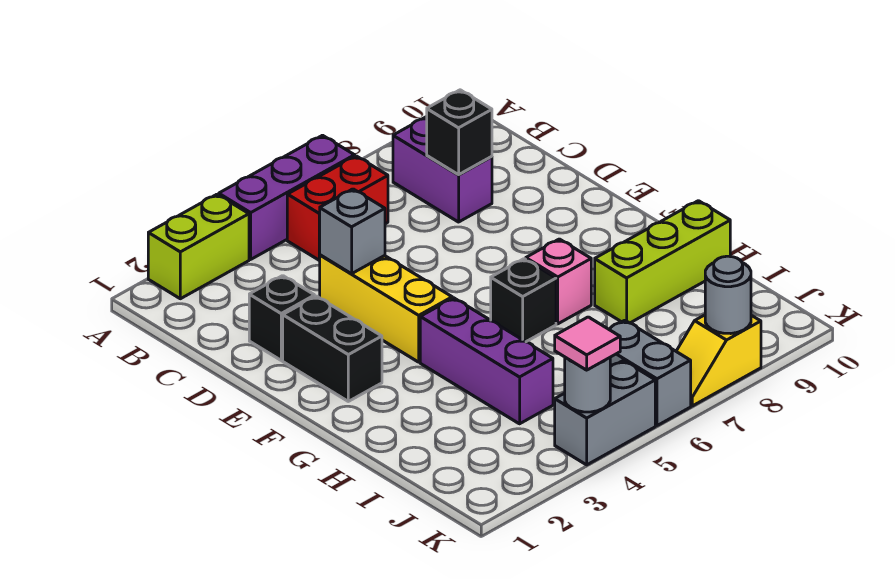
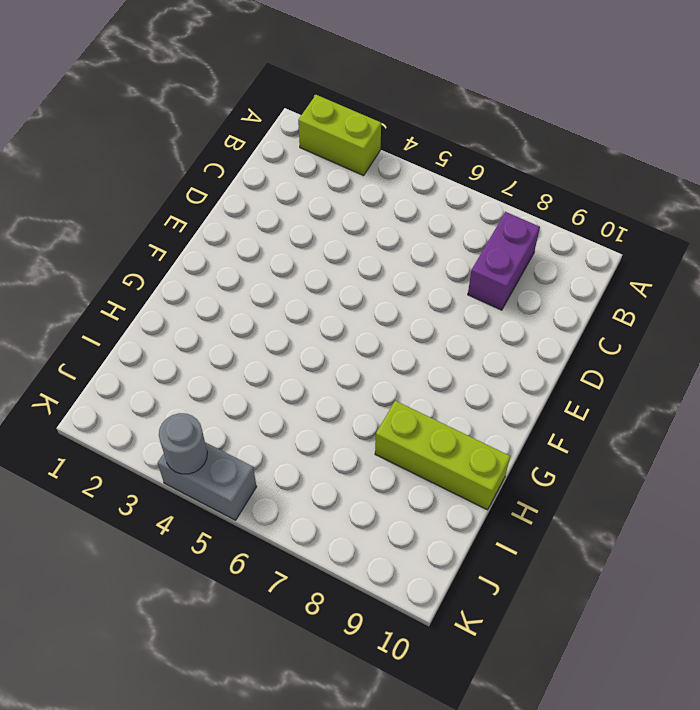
none -> purple brick A4:A6 level 1
none -> red brick B5:B6 level 1
none -> black brick D2 level 1

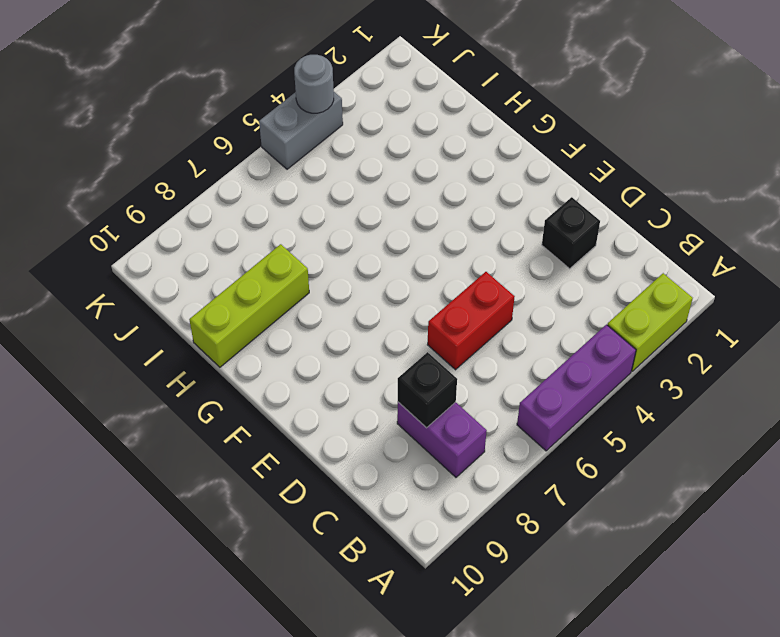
red brick D5:D6 level 1 -> red brick B5:B6 level 1
none -> yellow brick D4:F4 level 1
none -> black brick E2:F2 level 1
none -> purple brick G4:I4 level 1

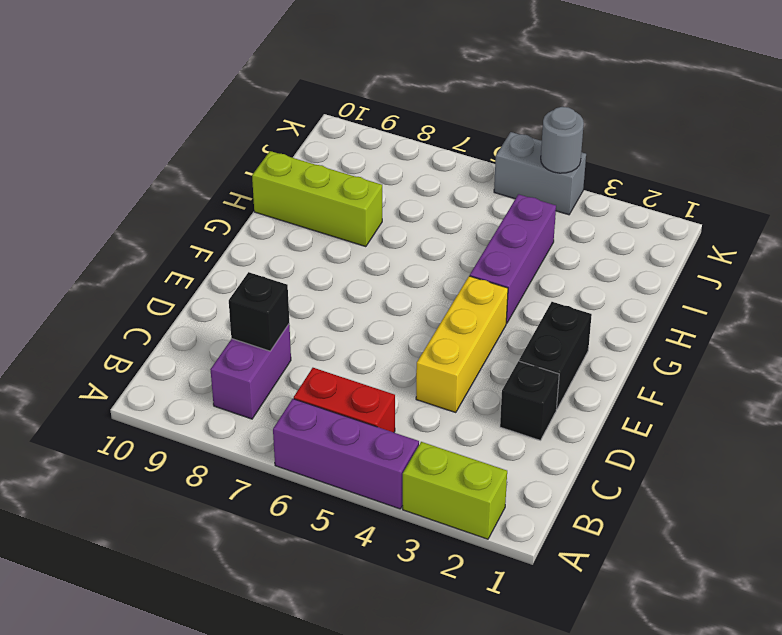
none -> black brick G6 level 1
none -> pink brick G7 level 1
none -> grey brick J6:K6 level 1

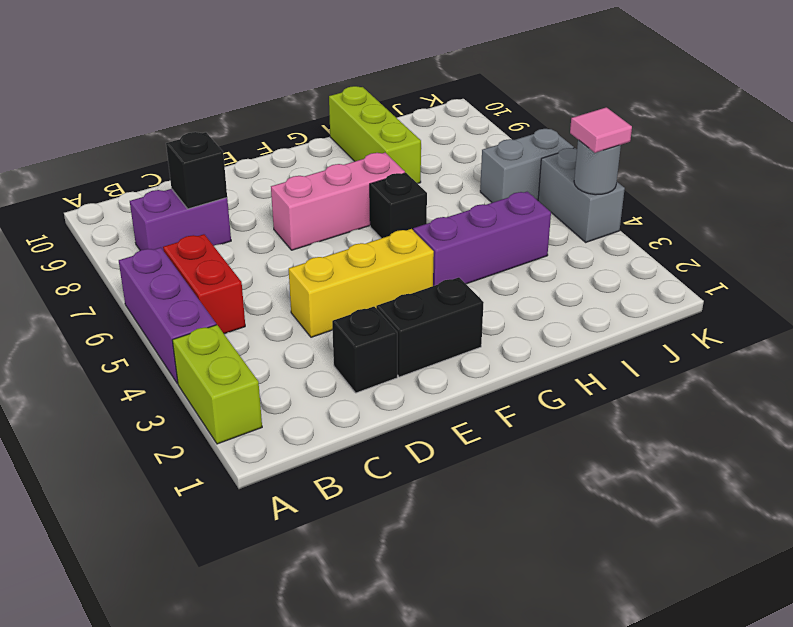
pink brick E7:G7 level 1 -> pink brick G7 level 1
none -> yellow slope K7:K8 level 1 top 8
none -> grey brick D4 level 2
none -> grey round brick K8 level 2

